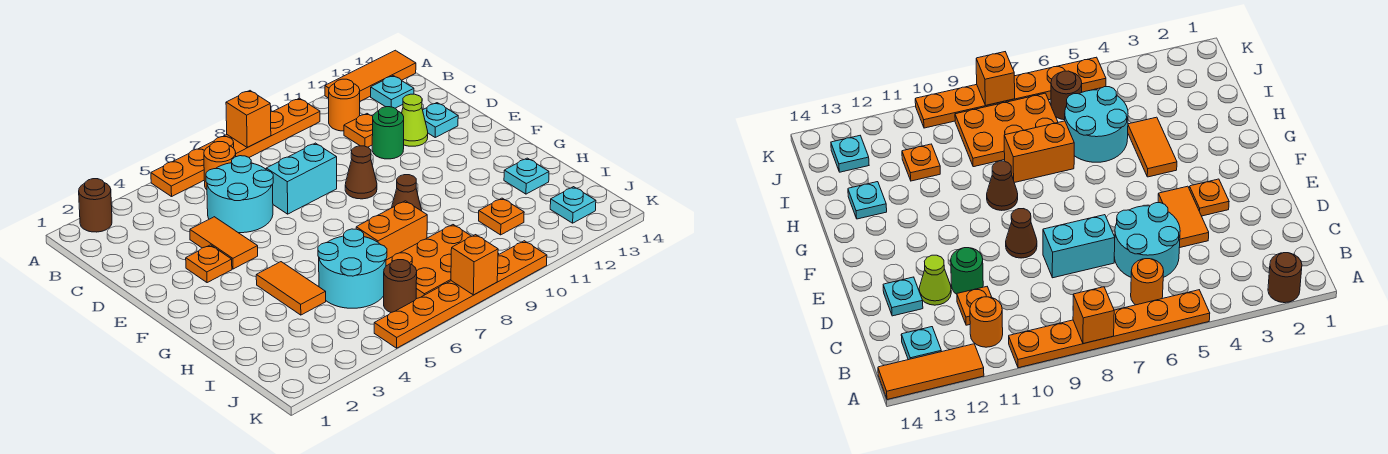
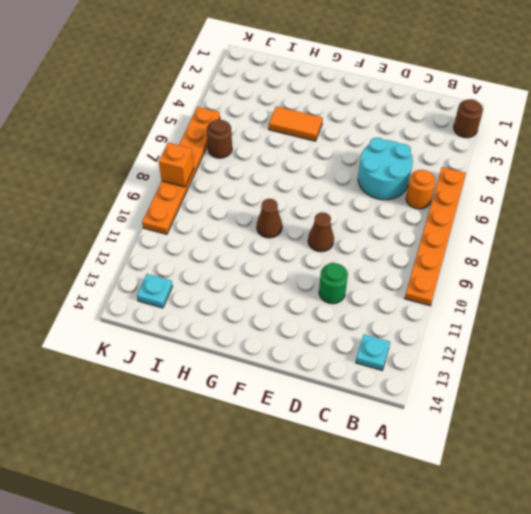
none -> orange tile A12:A14 level 1
none -> orange round brick B11 level 1
none -> orange plate C11 level 1

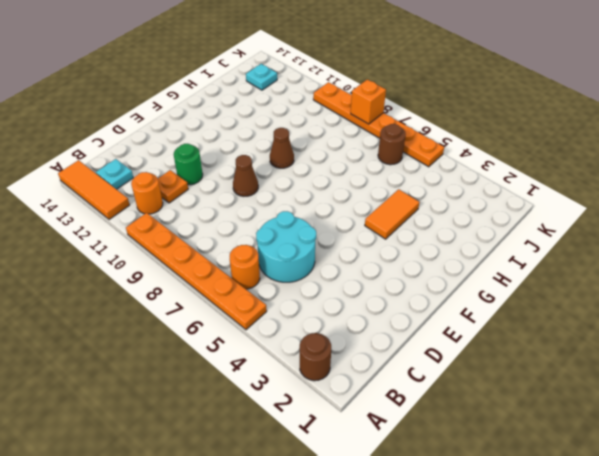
none -> orange tile D4:E4 level 1
none -> cyan brick D7:D8 level 1
none -> lime cone D12 level 1

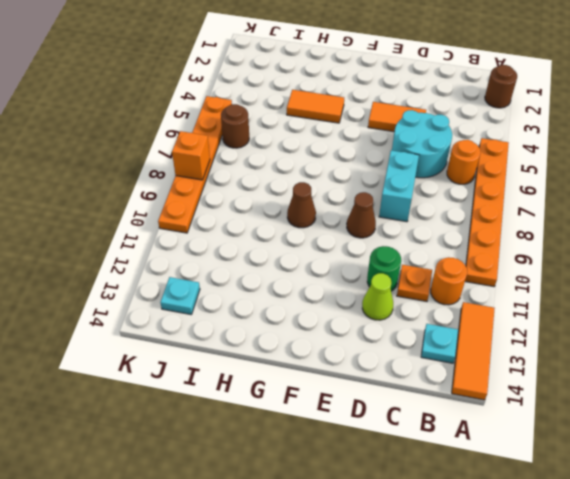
none -> cyan plate D13 level 1
none -> orange plate E3 level 1
none -> cyan round brick H5:I6 level 1

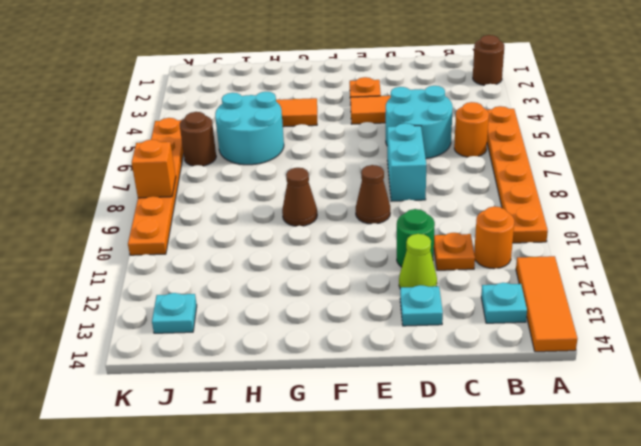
none -> orange brick H7:H8 level 1
none -> cyan plate H13 level 1
none -> orange plate I7:J9 level 1

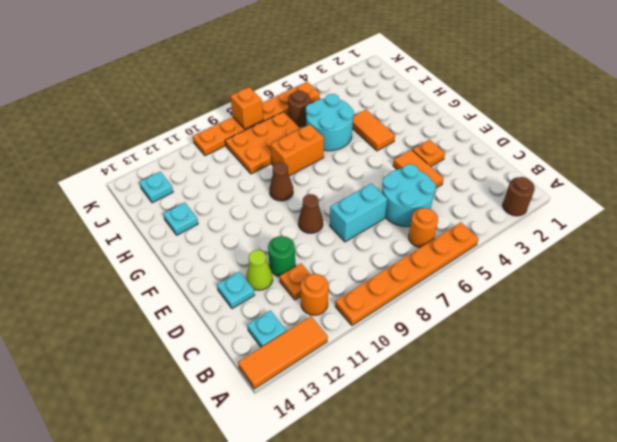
none -> orange plate I11 level 1
none -> orange brick A8 level 2

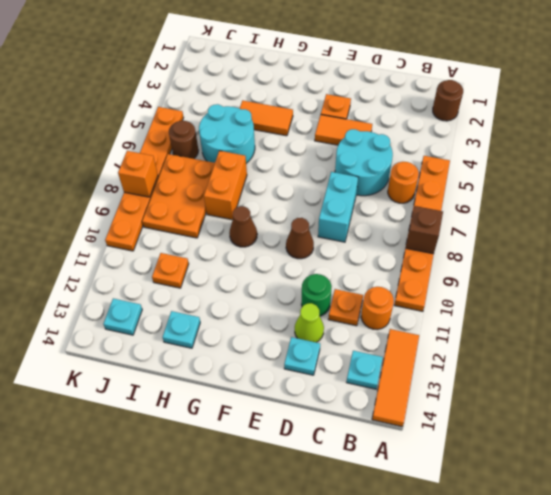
brown brick A8 level 2 -> orange brick A8 level 2

